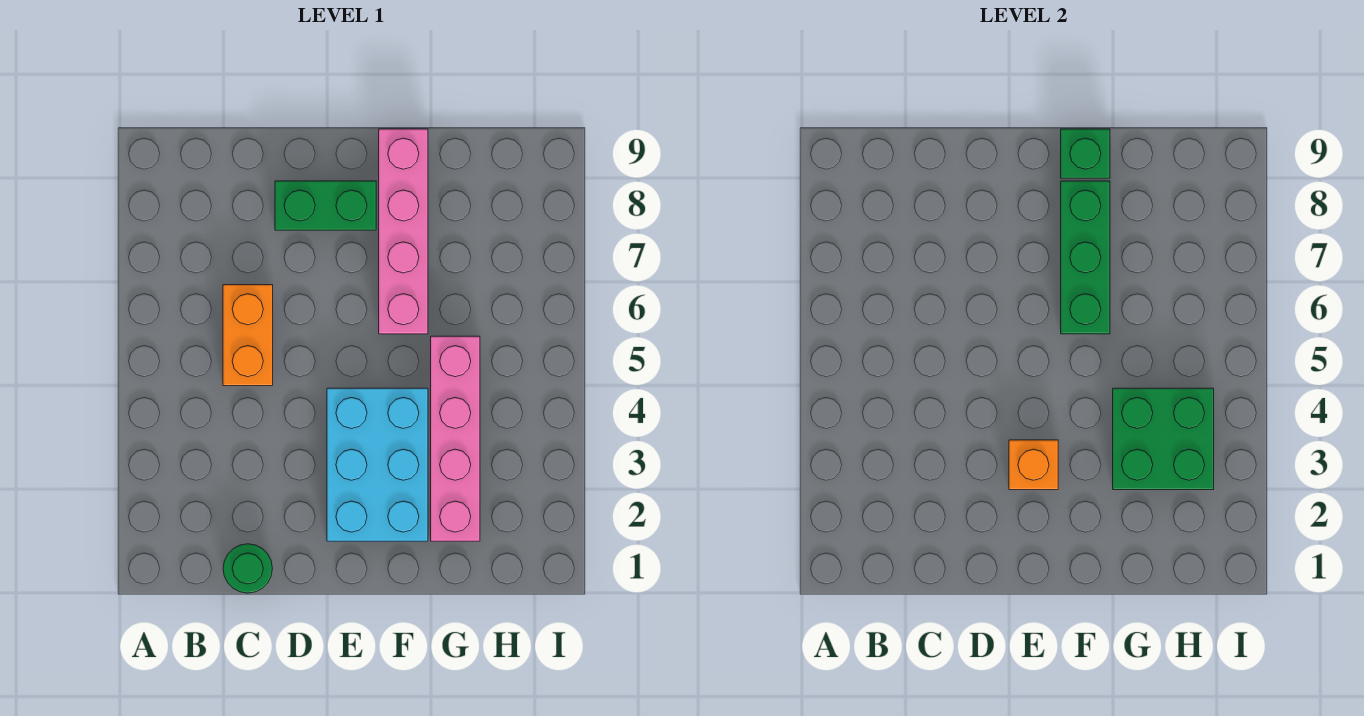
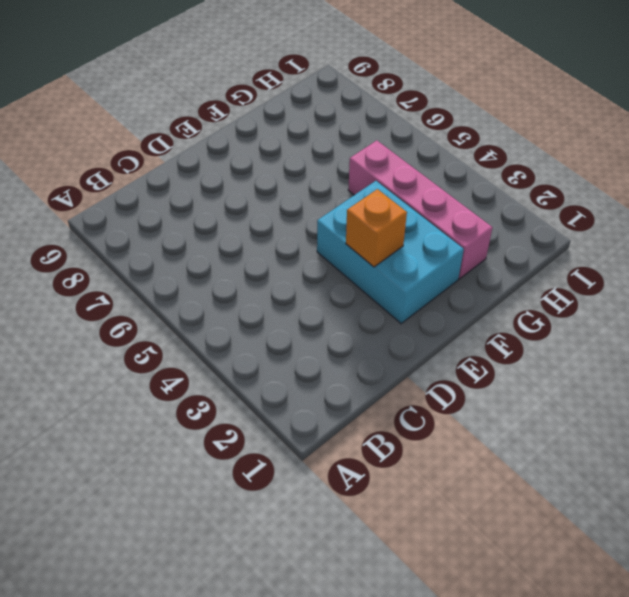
none -> green round brick C1 level 1
none -> orange brick C5:C6 level 1

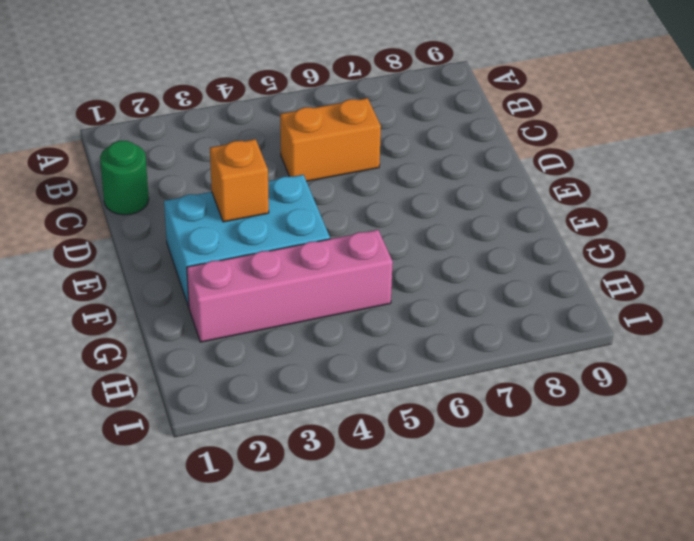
none -> green brick D8:E8 level 1
none -> pink brick F6:F9 level 1

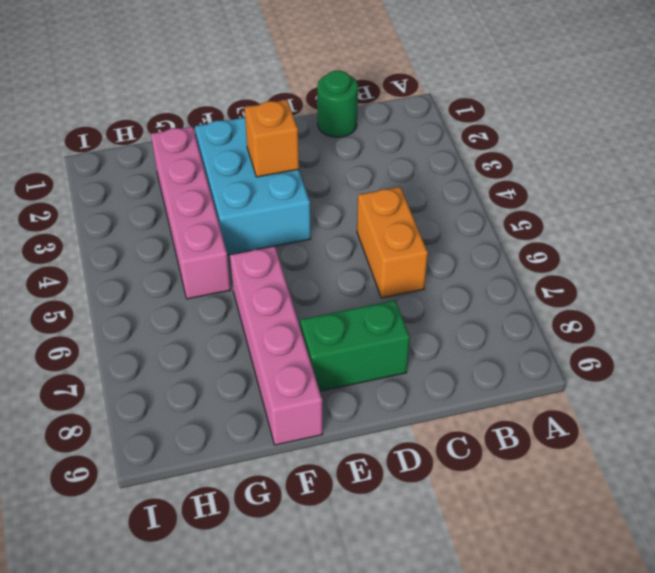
none -> green brick F6:F8 level 2
none -> green brick F9 level 2

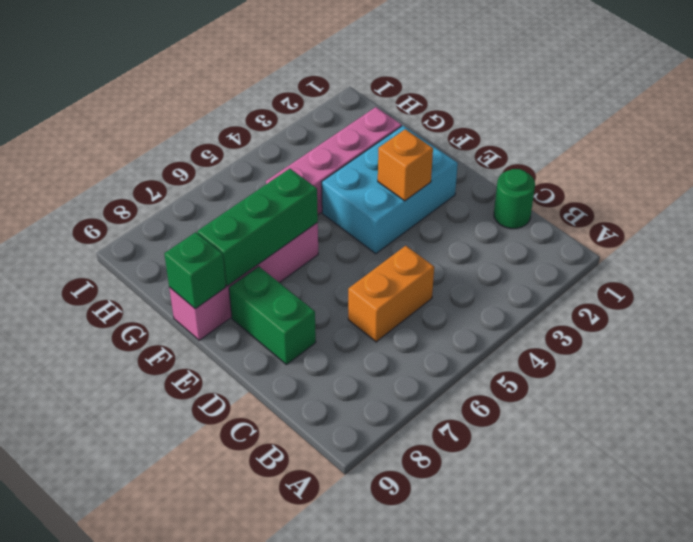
none -> green brick G3:H4 level 2

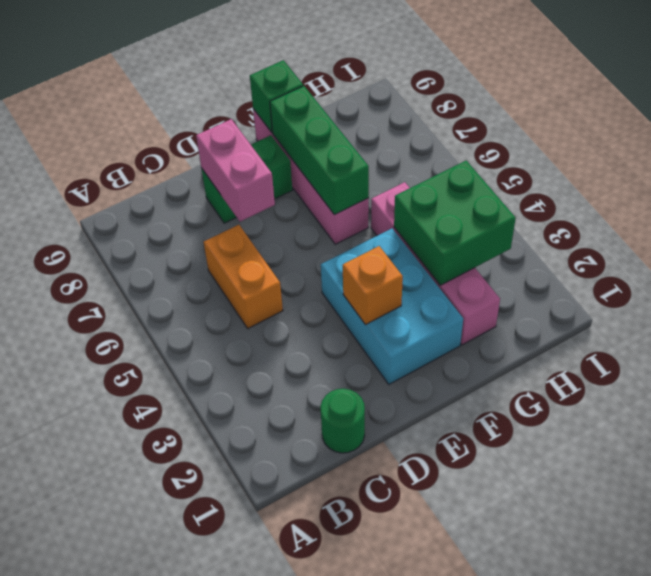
pink brick D7:D8 level 2 -> none

